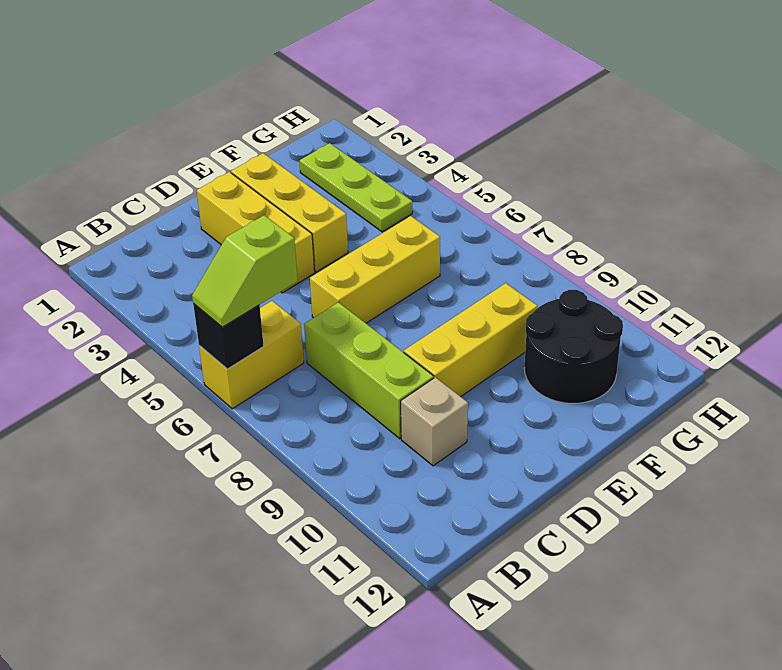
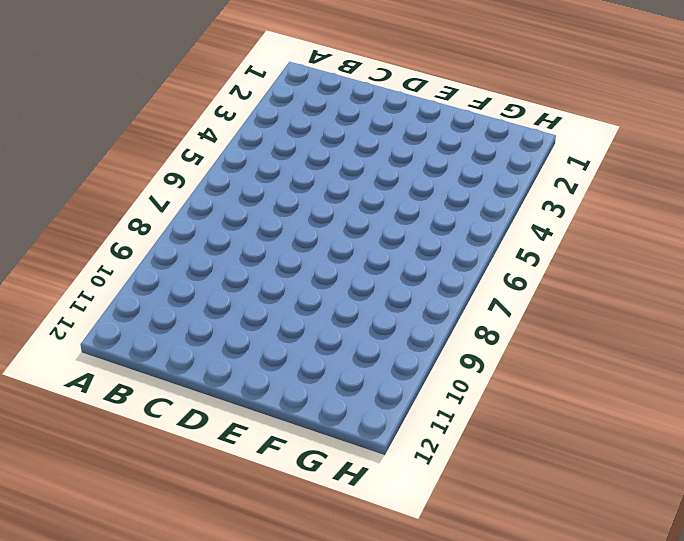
none -> yellow brick A6:B6 level 1
none -> lime brick C7:C9 level 1

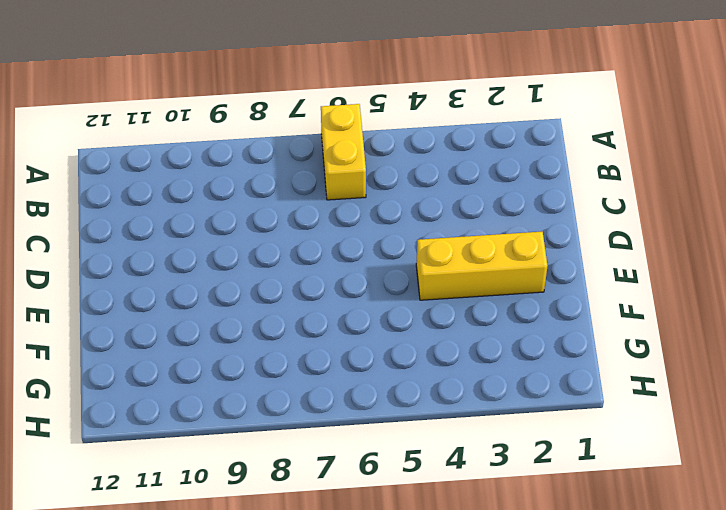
none -> lime brick C7:C9 level 1
none -> tan brick C10 level 1

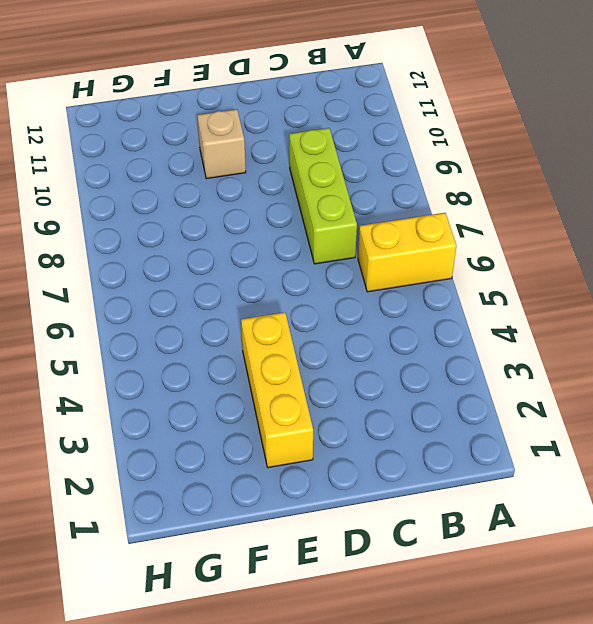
tan brick E10 level 1 -> tan brick C10 level 1
none -> yellow brick D2:D4 level 1
none -> yellow brick D6:F6 level 1

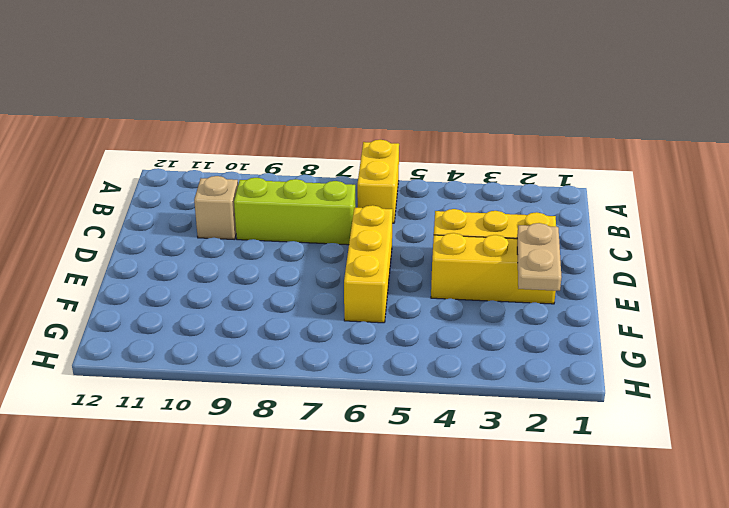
tan plate E2:F2 level 2 -> none
none -> yellow brick D9:F9 level 1
none -> black round brick F10:G11 level 1

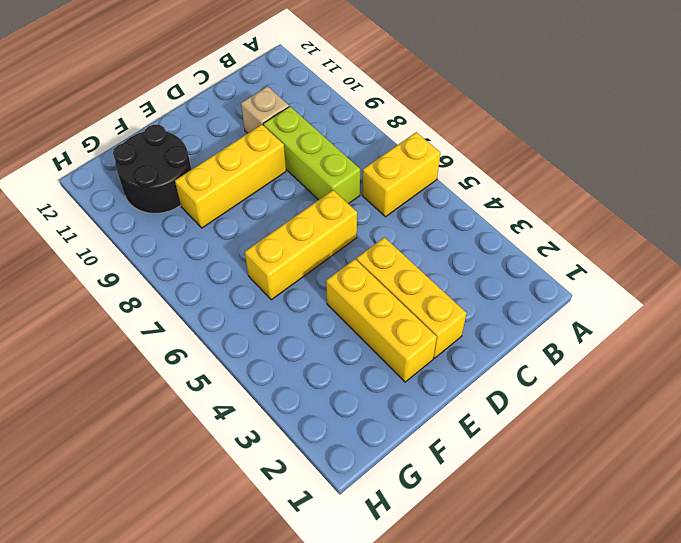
none -> lime plate G2:G4 level 1
none -> black brick A6 level 2

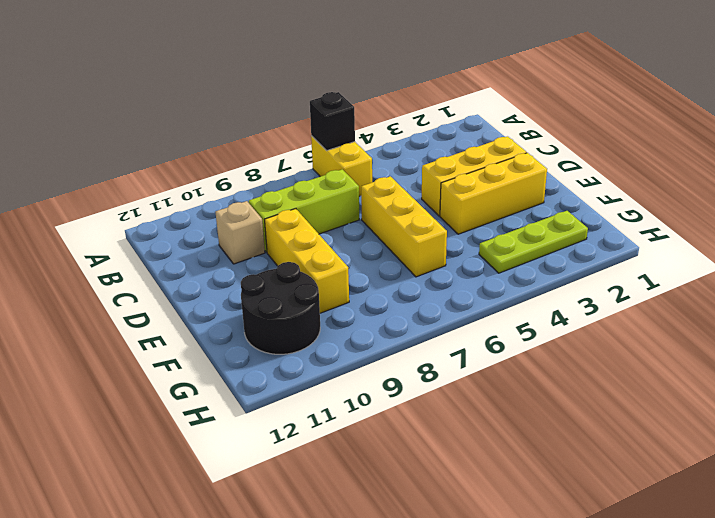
none -> lime slope A6:B6 level 3 top B

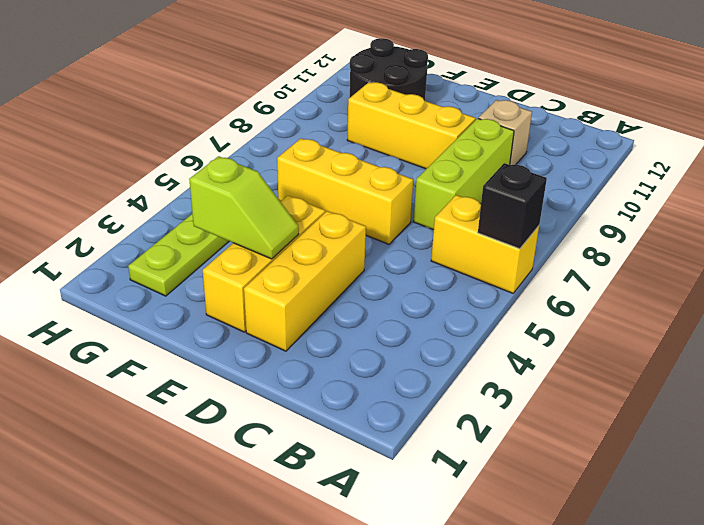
lime slope E3:F3 level 2 top F -> lime slope A6:B6 level 3 top B

